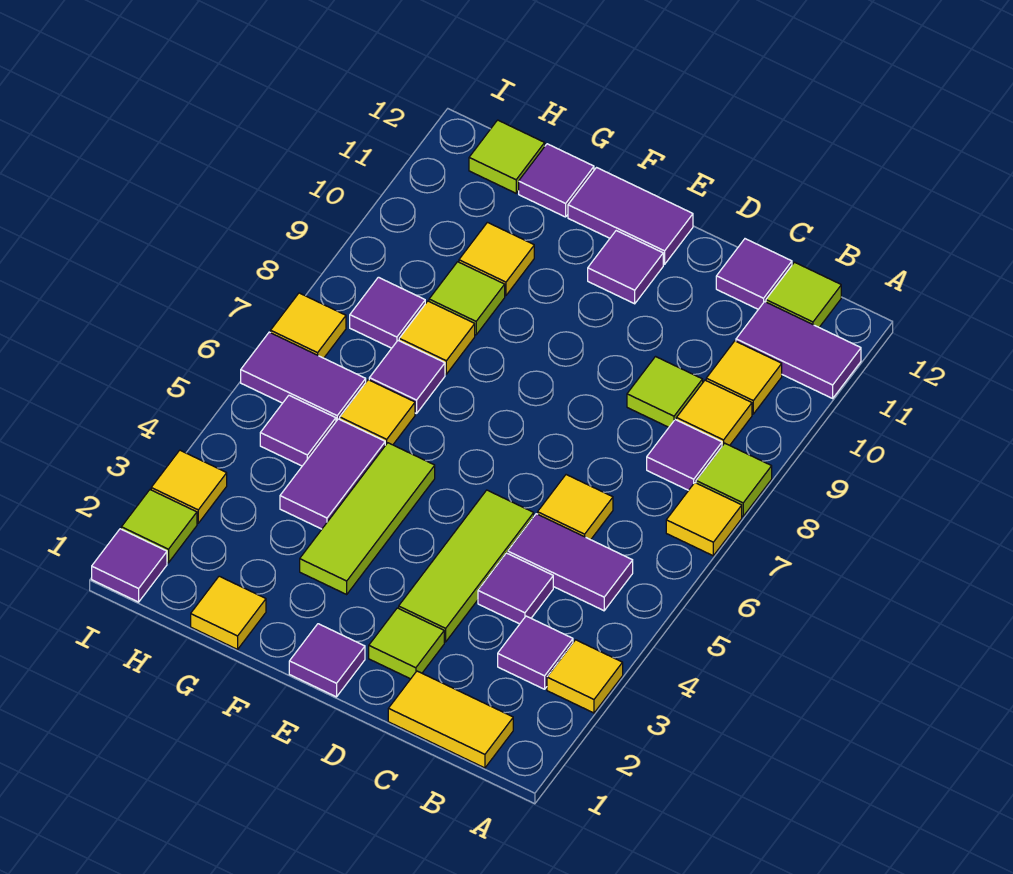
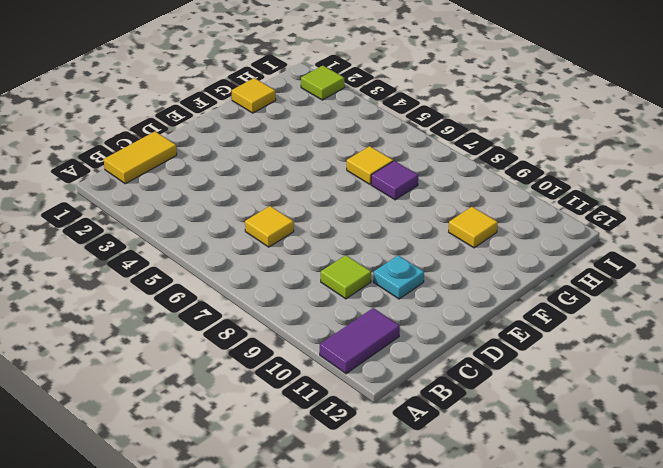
cyan plate D10 level 1 -> none
none -> yellow tile A3 level 1
none -> yellow tile A7 level 1
none -> lime tile A8 level 1
none -> purple tile B3 level 1

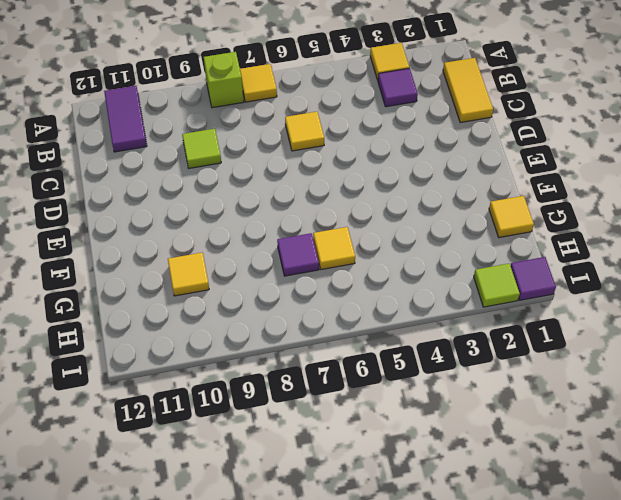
lime brick A8 level 1 -> lime tile A8 level 1
none -> purple tile B5:C5 level 1
none -> purple tile B8 level 1
none -> yellow tile B9 level 1
none -> yellow tile B10 level 1

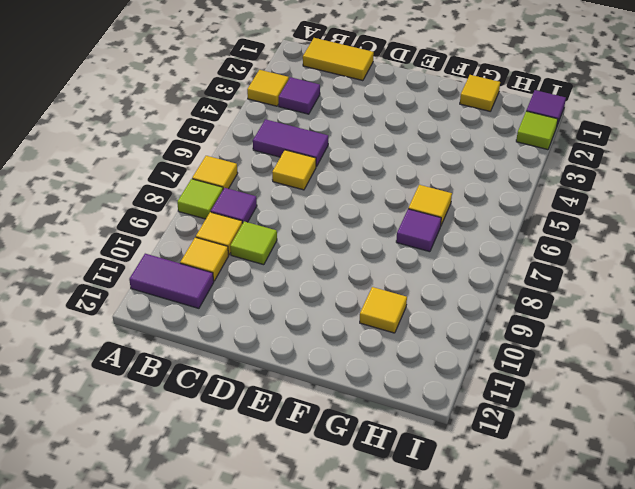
none -> lime tile B12 level 1
none -> purple tile C4 level 1
none -> purple tile C12 level 1
none -> lime tile D2 level 1

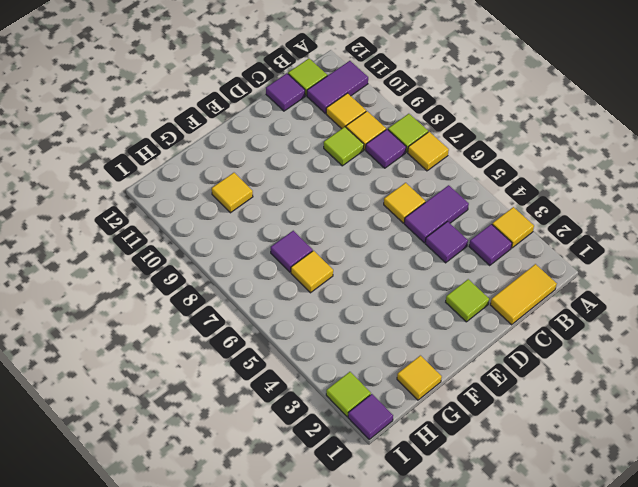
none -> lime tile D3:D5 level 1
none -> purple tile E1 level 1
none -> purple tile E11 level 1
none -> purple tile E12:F12 level 1

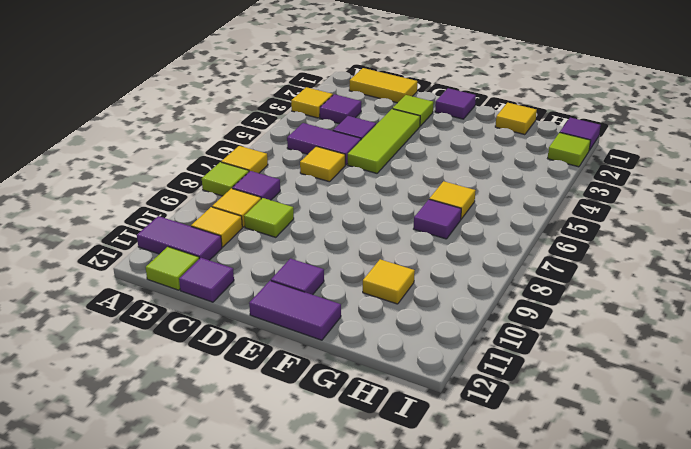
none -> lime tile F3:F5 level 1
none -> purple tile G4:G5 level 1
none -> yellow tile G8 level 1
none -> lime tile G9 level 1

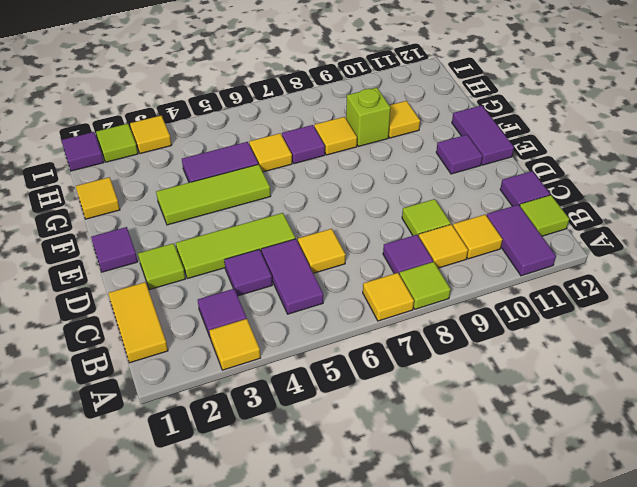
lime brick G9 level 1 -> lime tile G9 level 1
none -> purple tile G12 level 1
none -> purple tile H5 level 1
none -> purple tile H6:I6 level 1
none -> purple tile H8 level 1

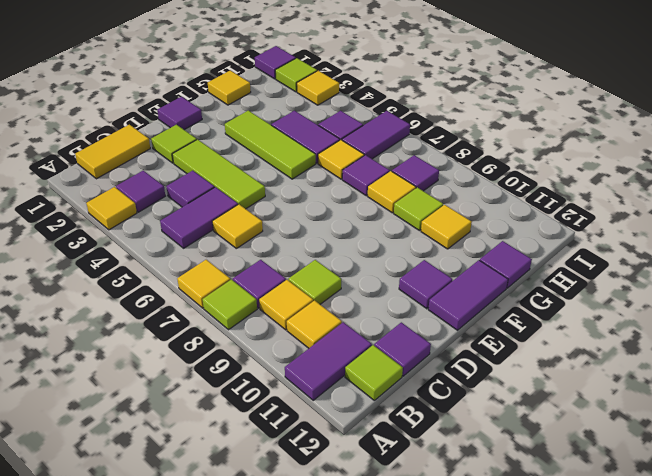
none -> lime tile H12 level 1
none -> yellow tile I7 level 1

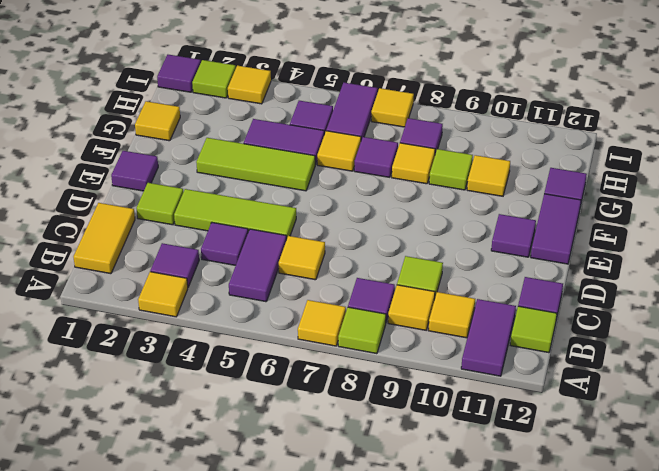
none -> lime tile H12 level 1

